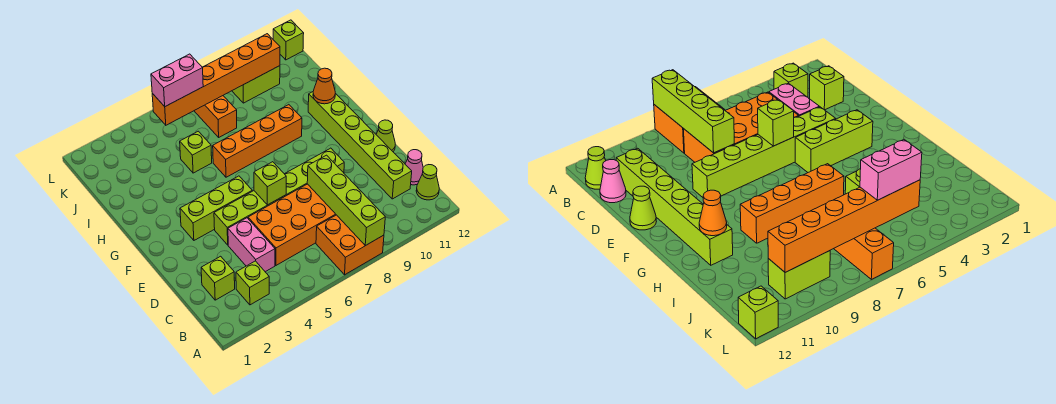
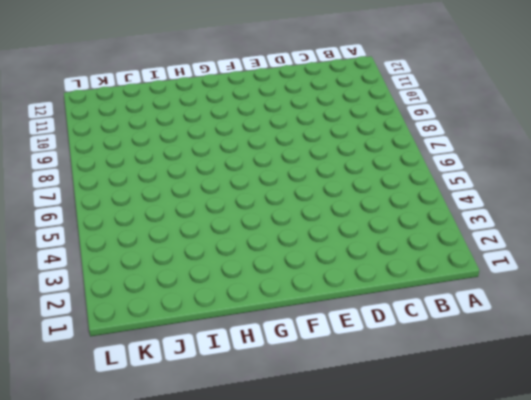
none -> orange brick A7:B8 level 1
none -> lime brick B3 level 1
none -> lime cone B12 level 1

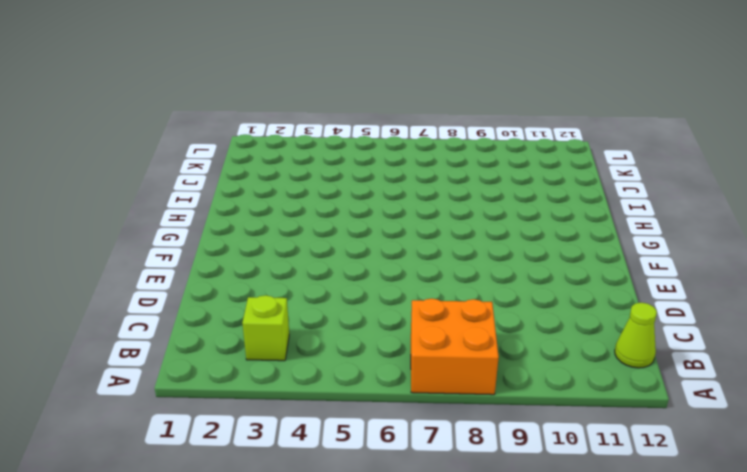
none -> lime brick C2 level 1
none -> pink brick C4:D4 level 1
none -> orange brick C5:D8 level 1

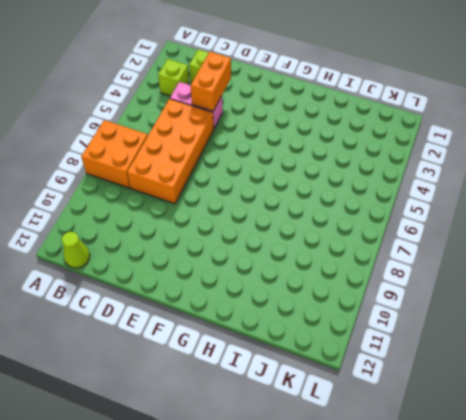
orange brick D3:D4 level 2 -> none
none -> lime brick C11:H11 level 1
none -> pink cone C12 level 1
none -> lime brick E4:E9 level 1

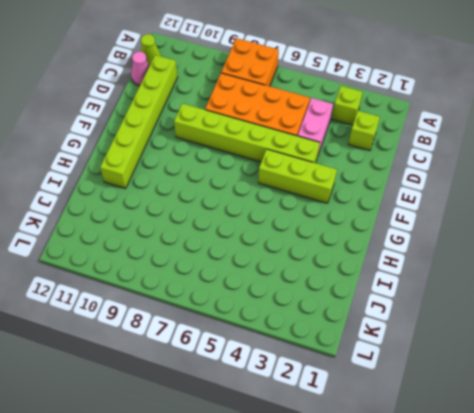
none -> lime cone E12 level 1
none -> orange brick H6:H9 level 1
none -> lime brick I5 level 1

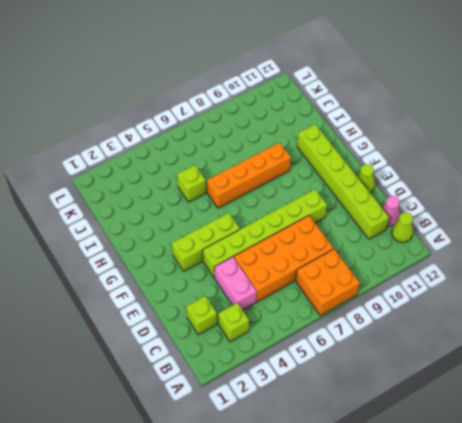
none -> orange brick J7:L7 level 1
none -> lime brick K9:K10 level 1
none -> lime brick L12 level 1

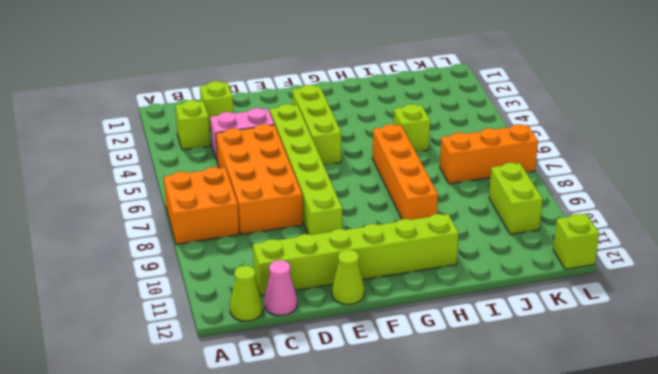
none -> lime brick A8:D8 level 2
none -> lime brick E6 level 2
none -> orange cone H11 level 2

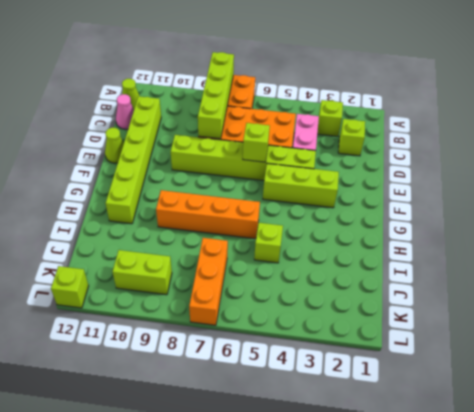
none -> orange cone H11 level 2
none -> orange brick K5:K10 level 2
none -> pink brick K5:K6 level 3

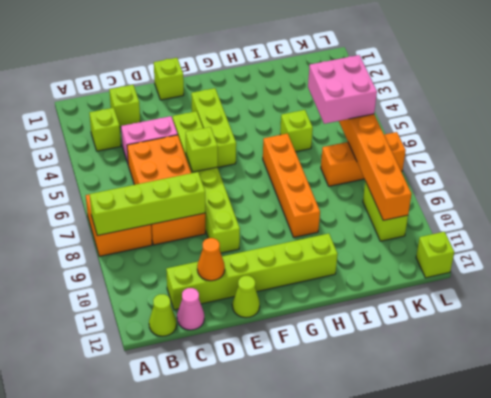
orange cone D11 level 2 -> orange cone H11 level 2
lime brick E1 level 1 -> none
pink brick J5:K6 level 3 -> pink brick K5:K6 level 3

